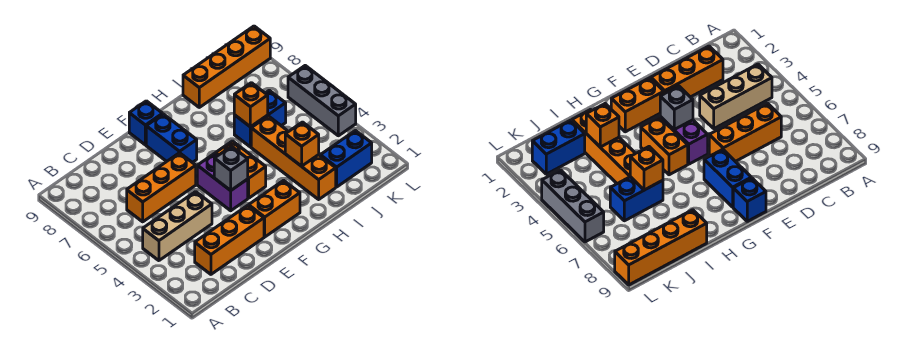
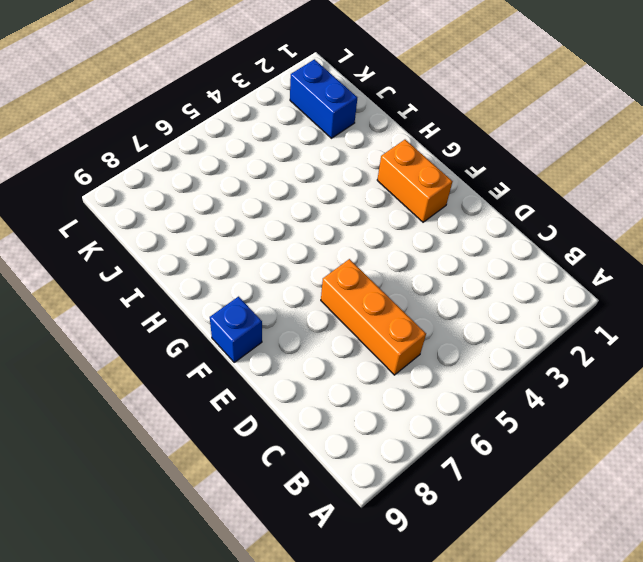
none -> tan brick B4:D4 level 1
none -> orange brick C2:E2 level 1
none -> purple brick F4:F5 level 1

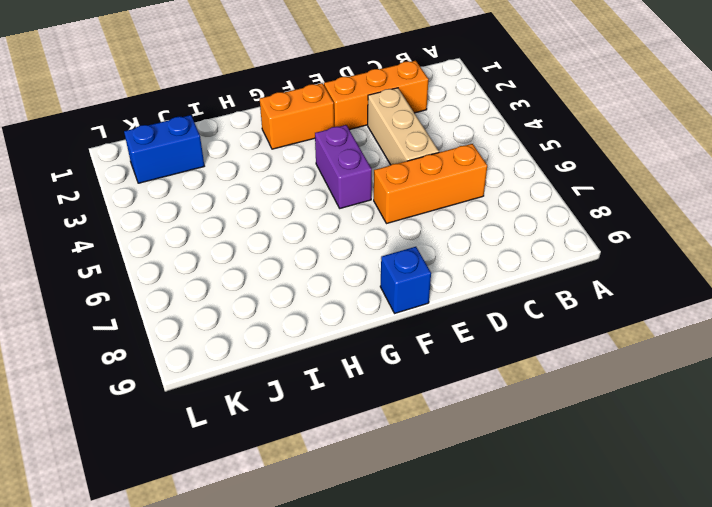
tan brick D3:D5 level 1 -> tan brick B4:D4 level 1
none -> blue brick F7:F8 level 1
none -> orange brick G4:G5 level 1
none -> orange brick I2:I5 level 1

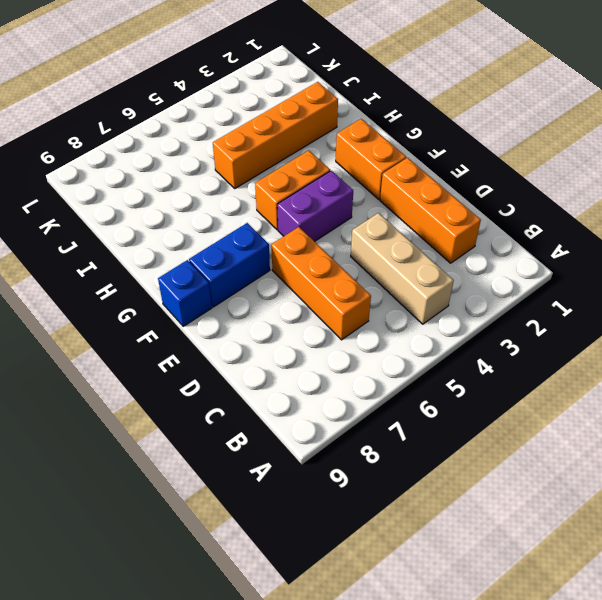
none -> blue brick I6:J6 level 1
none -> orange brick I9:L9 level 1
none -> blue brick J2:K2 level 1

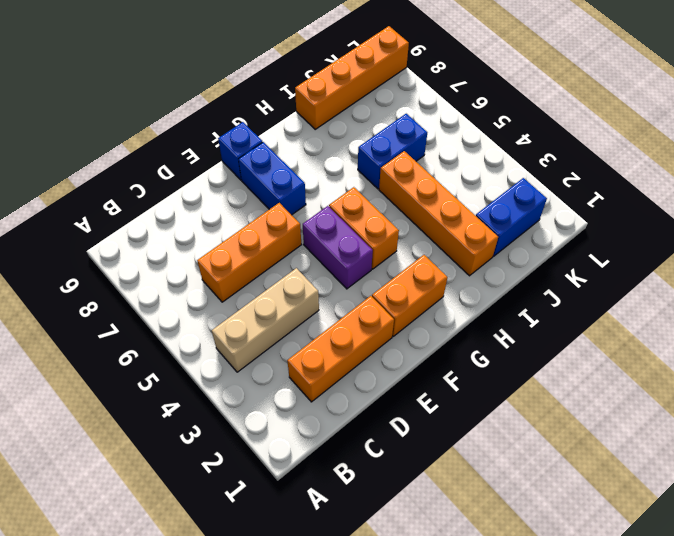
none -> grey brick L4:L6 level 1
none -> grey brick F4 level 2
none -> orange brick I3 level 2

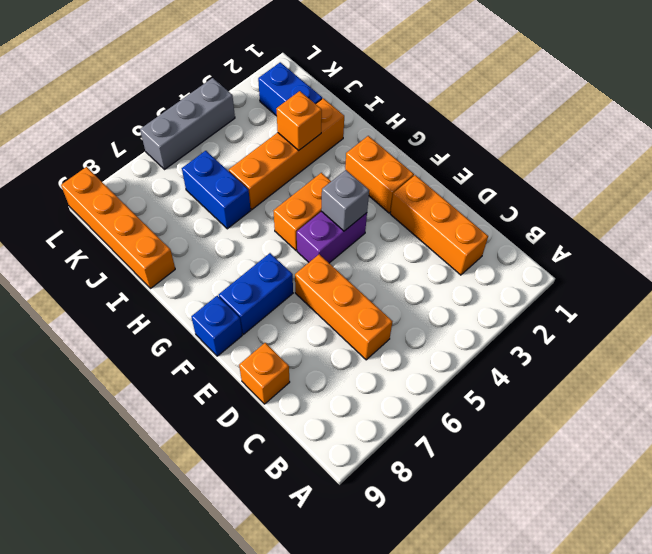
orange brick D9 level 1 -> orange brick I6 level 2
none -> tan brick B4:D4 level 1

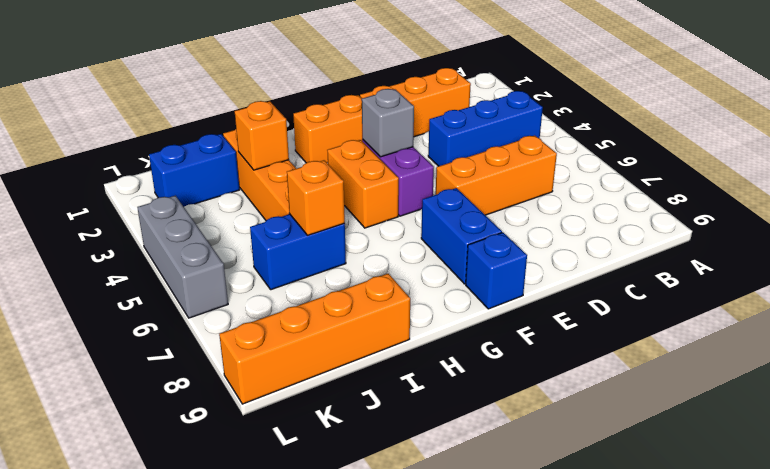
blue brick B4:D4 level 1 -> tan brick B4:D4 level 1

